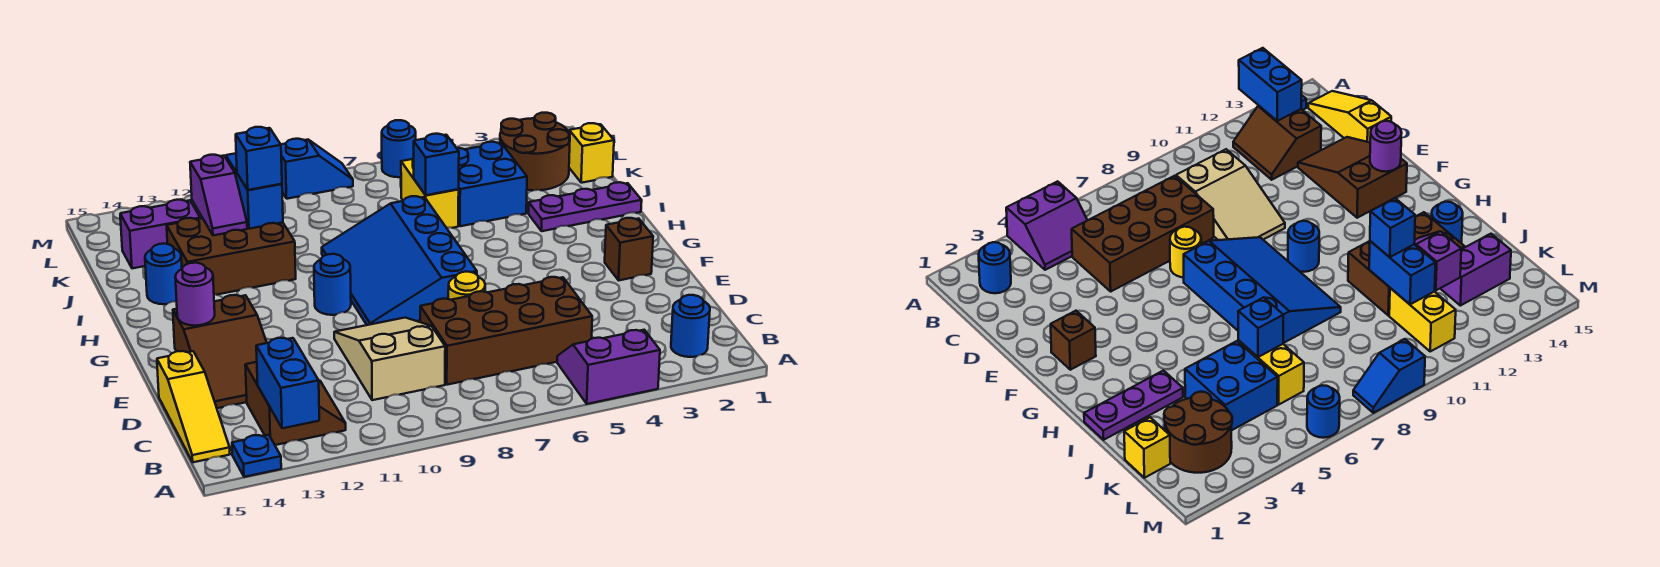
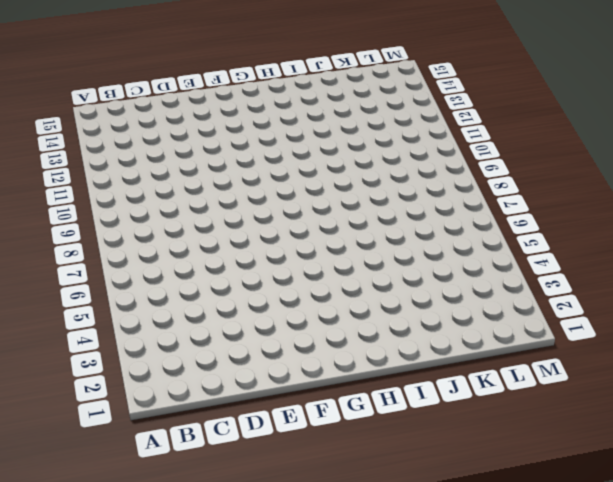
none -> purple slope A4:B5 level 1 top A
none -> blue plate A14 level 1
none -> blue round brick B2 level 1

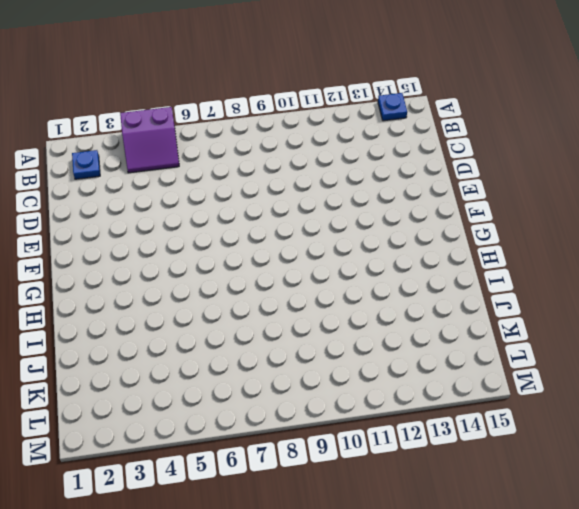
blue plate B2 level 1 -> blue round brick B2 level 1
none -> brown slope B12:C13 level 1 top 13
none -> yellow slope B15:D15 level 1 top D
none -> brown brick C5:D8 level 1

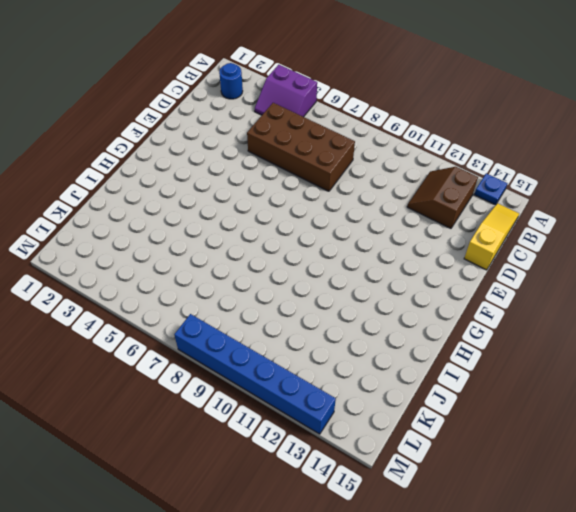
blue brick M8:M13 level 1 -> blue slope M8:M9 level 1 top 9
none -> tan slope C9:E10 level 1 top C
none -> brown slope D13:F14 level 1 top F
none -> yellow round brick E7 level 1

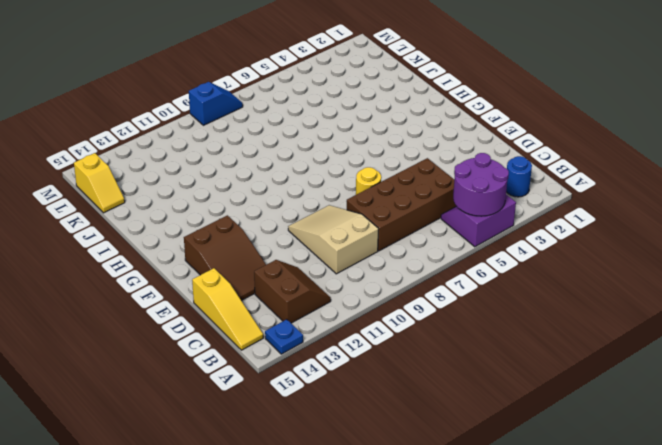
purple round brick A4:B5 level 2 -> none
yellow slope K15:L15 level 1 top L -> none
none -> brown brick F2 level 1
none -> blue slope F7:I9 level 1 top 7
none -> blue round brick G10 level 1

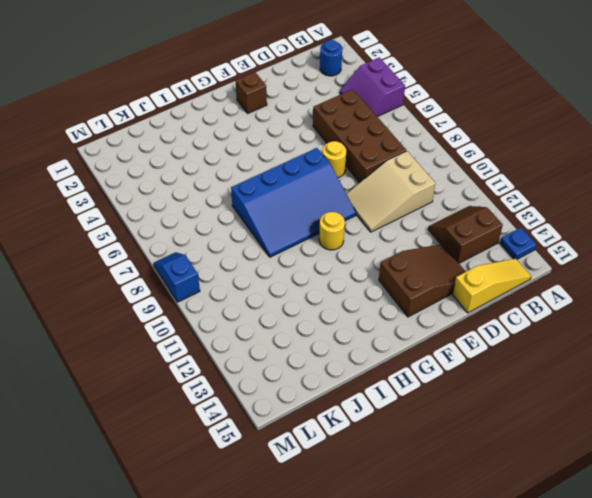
yellow round brick G10 level 1 -> blue round brick G10 level 1
none -> purple plate I1:I3 level 1
none -> brown brick I11:J13 level 1
none -> blue round brick I14 level 1

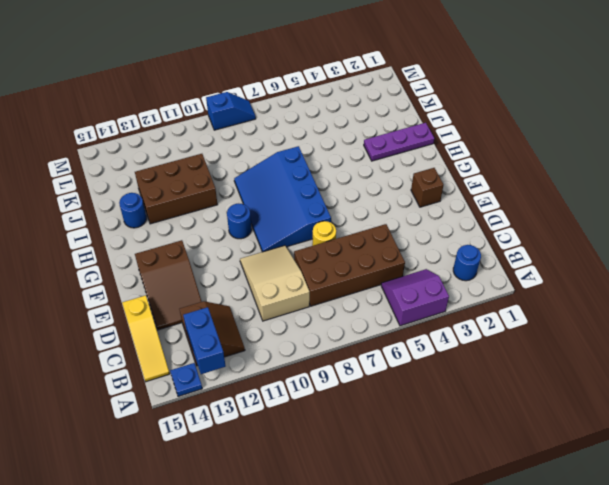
none -> blue brick J4:K5 level 1
none -> yellow brick J6:K6 level 1
none -> yellow brick K1 level 1

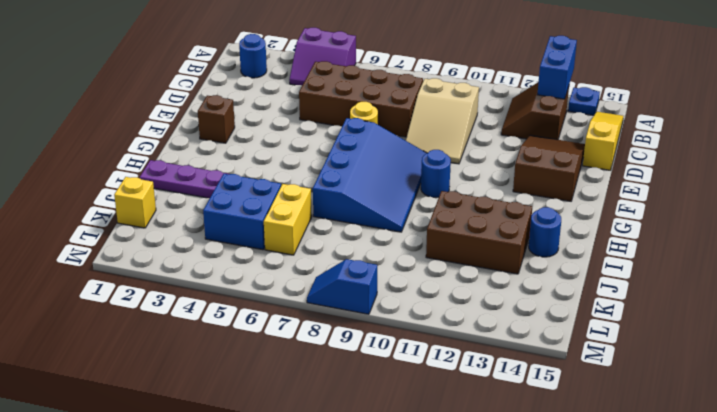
none -> brown round brick K2:L3 level 1
none -> yellow brick K11:L11 level 1
none -> purple brick K13:K14 level 1

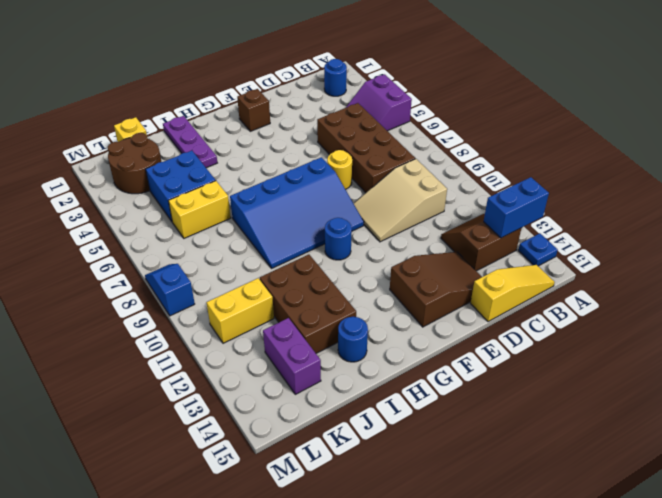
none -> blue round brick M6 level 1
none -> purple round brick F14 level 2
none -> blue brick J6 level 2

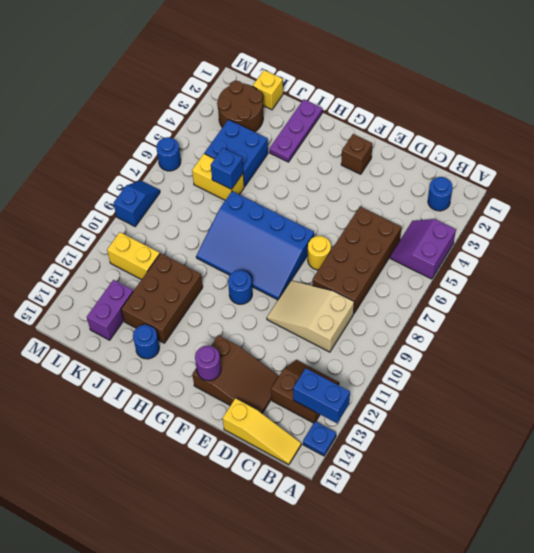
none -> blue brick J11:K11 level 2
none -> purple slope J12:K12 level 2 top K
none -> blue brick J11 level 3

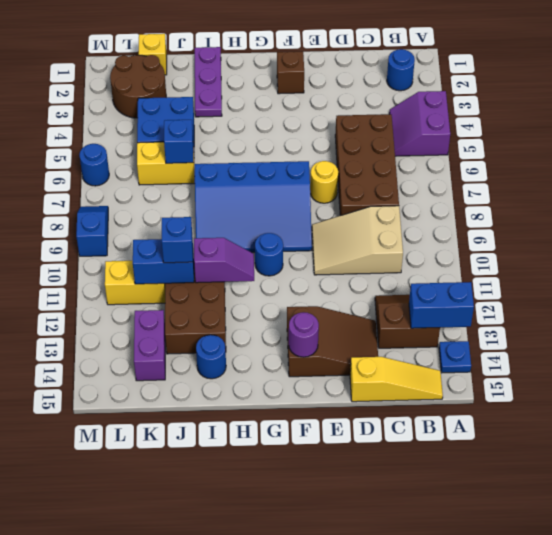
purple slope H11:I11 level 2 top I -> purple slope J12:K12 level 2 top K

